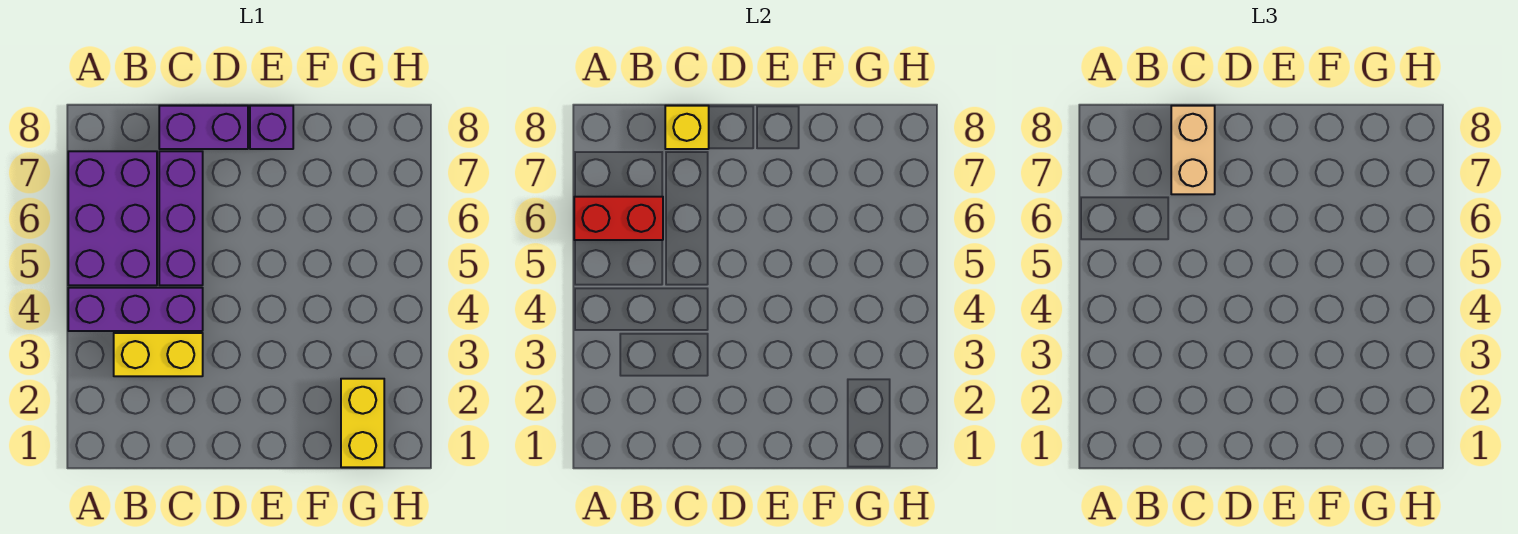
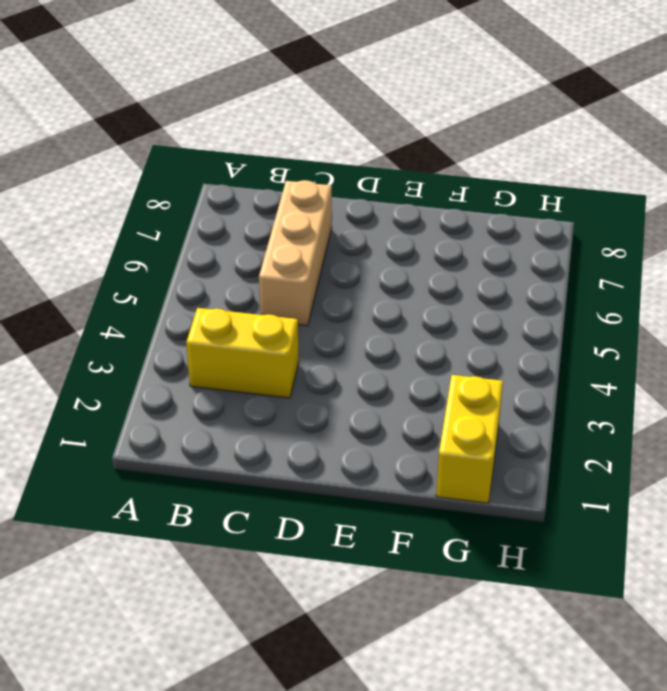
tan brick C5:C7 level 1 -> purple brick C5:C7 level 1
none -> purple brick A4:C4 level 1
none -> purple brick A5:B7 level 1

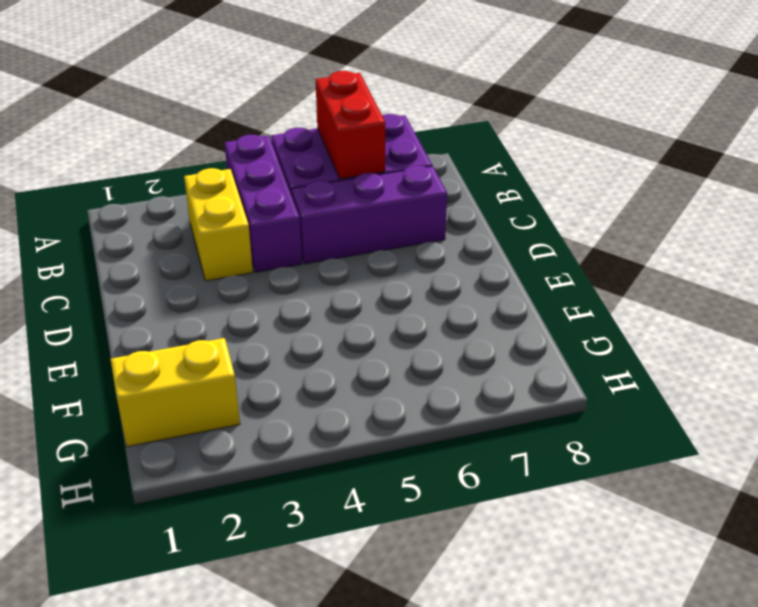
none -> purple brick C8:D8 level 1
none -> purple brick E8 level 1

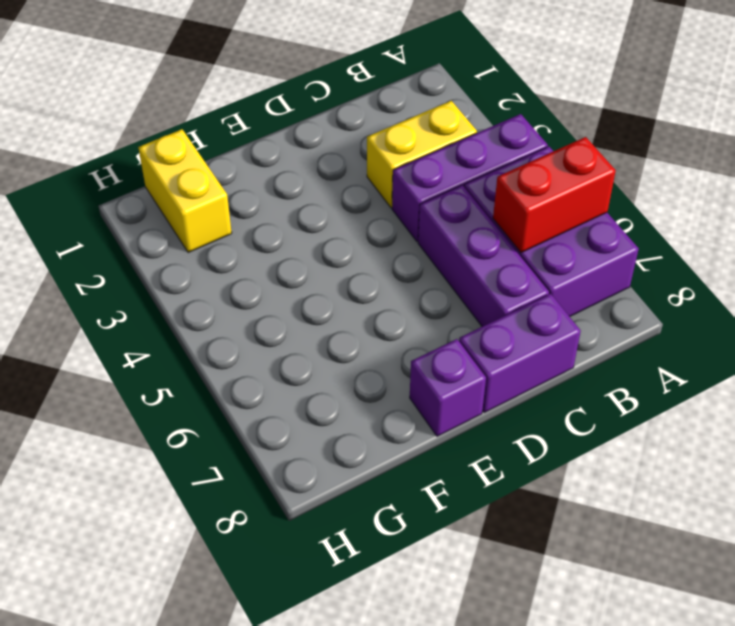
none -> yellow brick C8 level 2
none -> tan brick C7:C8 level 3

